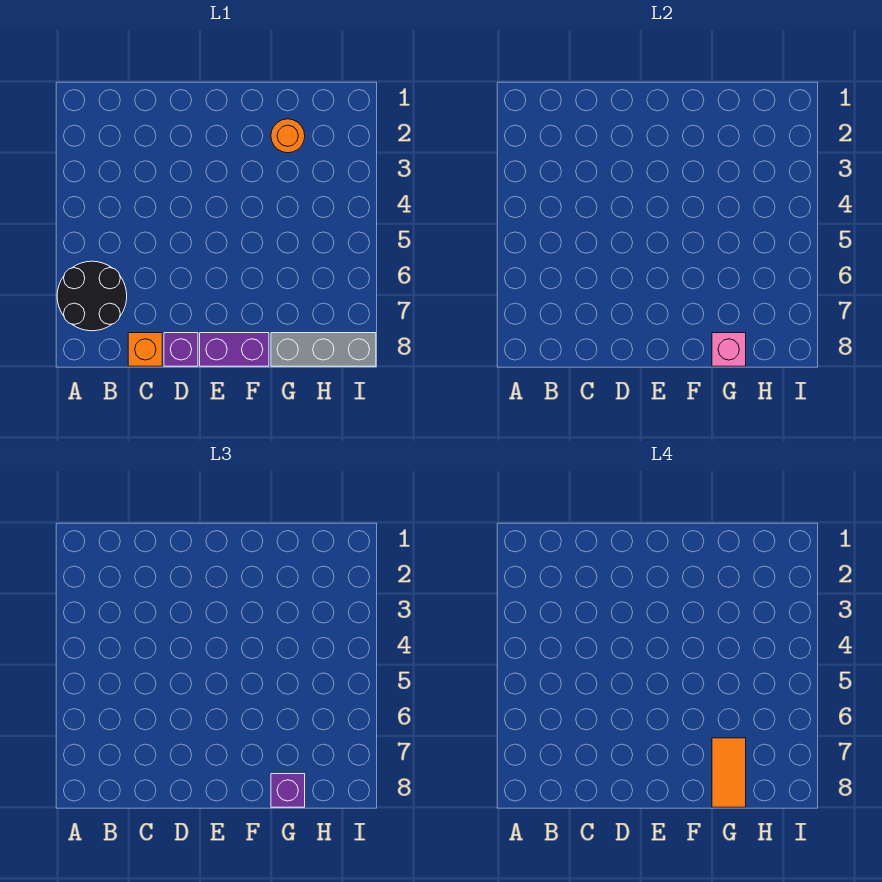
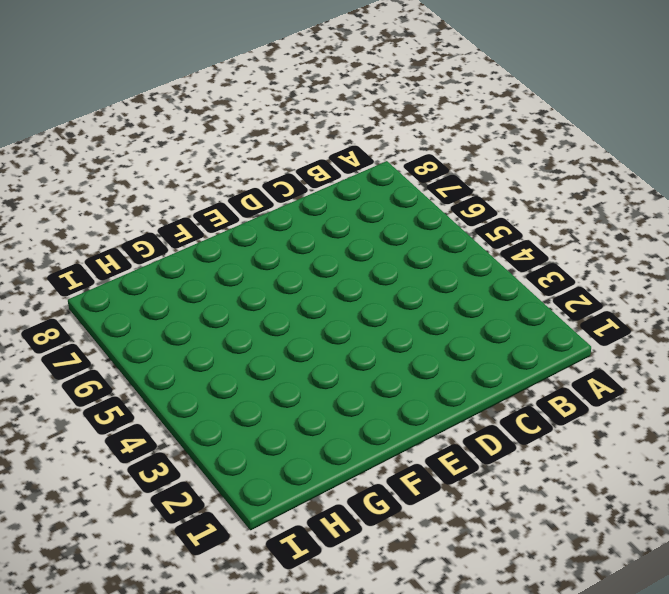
none -> black round brick A6:B7 level 1
none -> orange brick C8 level 1

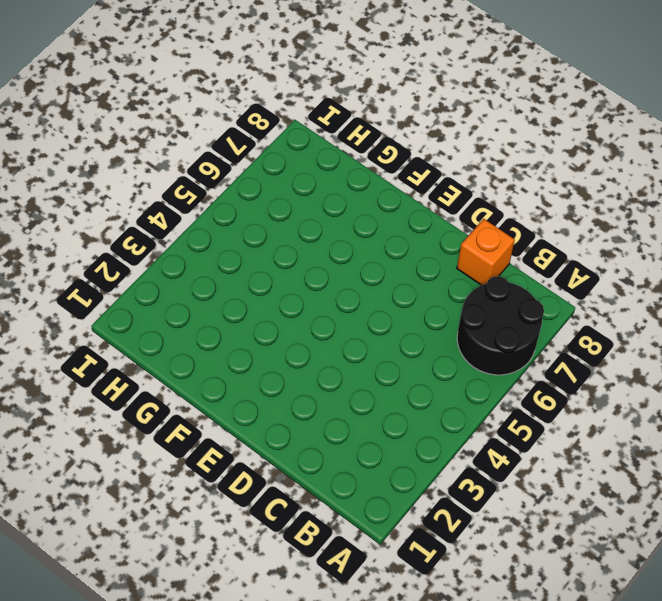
none -> purple brick D8 level 1
none -> purple brick E8:F8 level 1

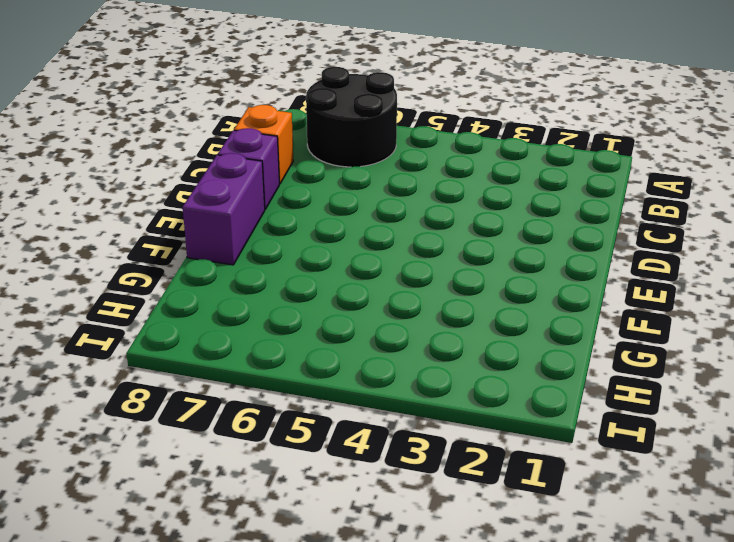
none -> orange round brick G2 level 1
none -> grey brick G8:I8 level 1

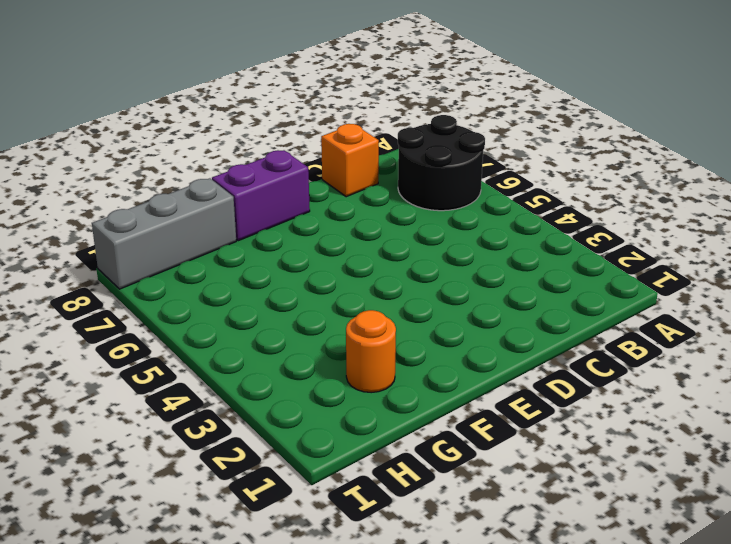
none -> purple brick D8 level 1
none -> pink brick G8 level 2

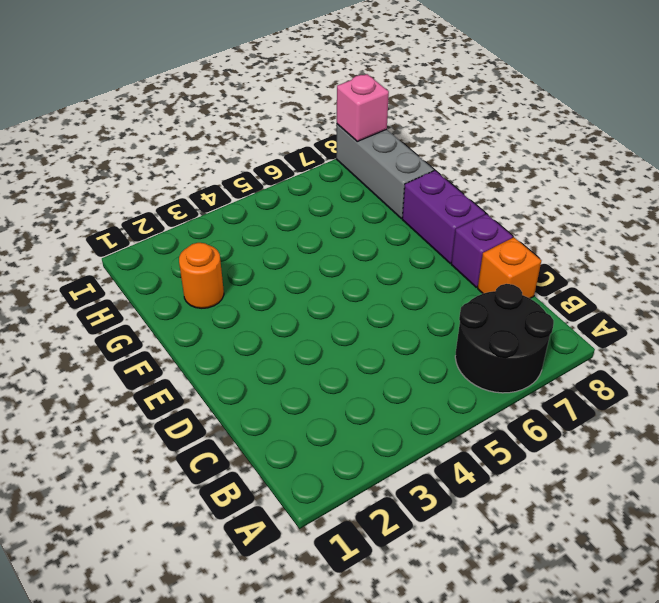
pink brick I8 level 2 -> pink brick G8 level 2
none -> purple brick G8 level 3
none -> orange tile G7:G8 level 4

